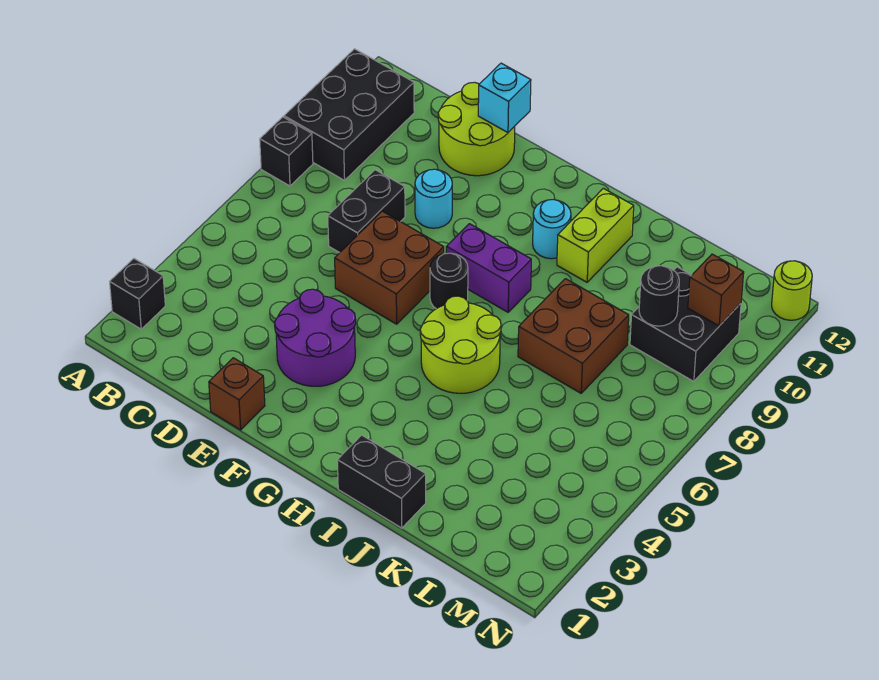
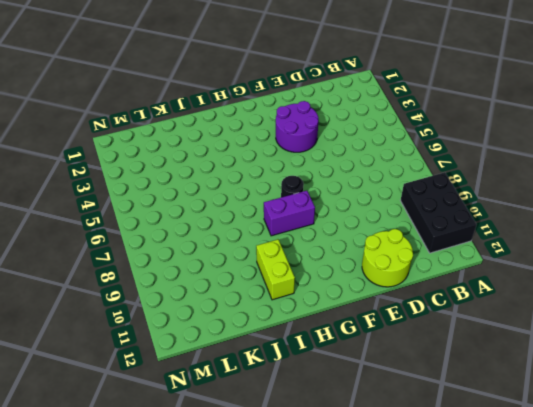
none -> black brick A2 level 1
none -> black brick A8 level 1
none -> black brick D7:D8 level 1

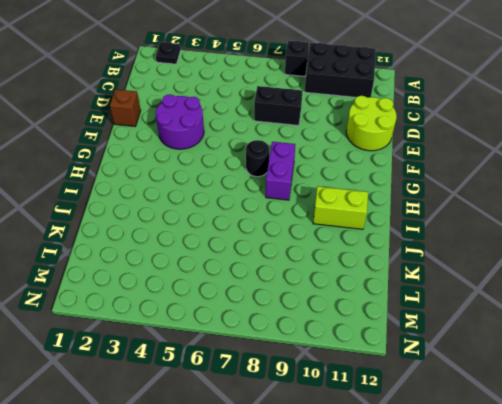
black plate A2 level 1 -> black brick A2 level 1
none -> brown brick E6:F7 level 1
none -> cyan round brick E9 level 1
none -> lime round brick H5:I6 level 1

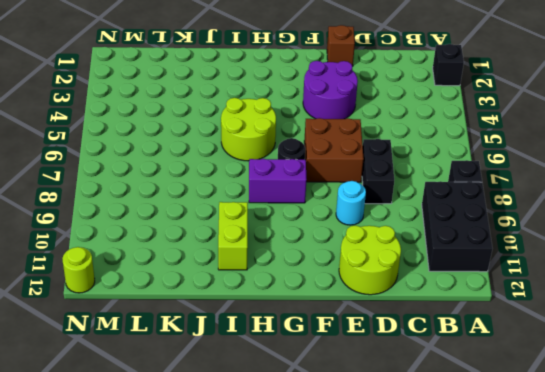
none -> cyan round brick H10 level 1
none -> black brick I1:J1 level 1
none -> brown brick J7:K8 level 1

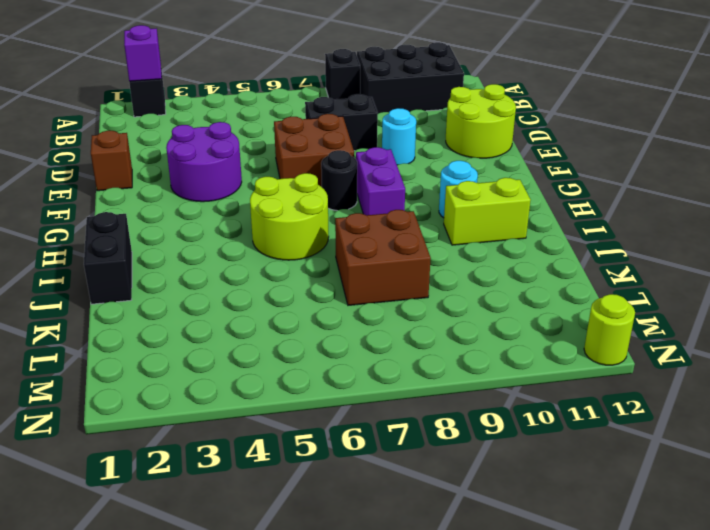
purple brick A2 level 2 -> none
none -> black brick L9:M10 level 1
none -> cyan brick E12 level 2
none -> black round brick L9 level 2

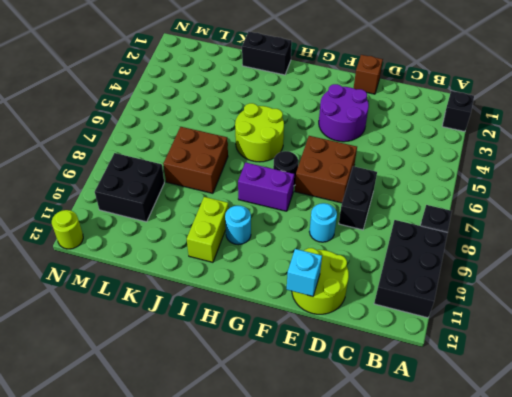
none -> black round brick L9 level 2
none -> brown brick M10 level 2

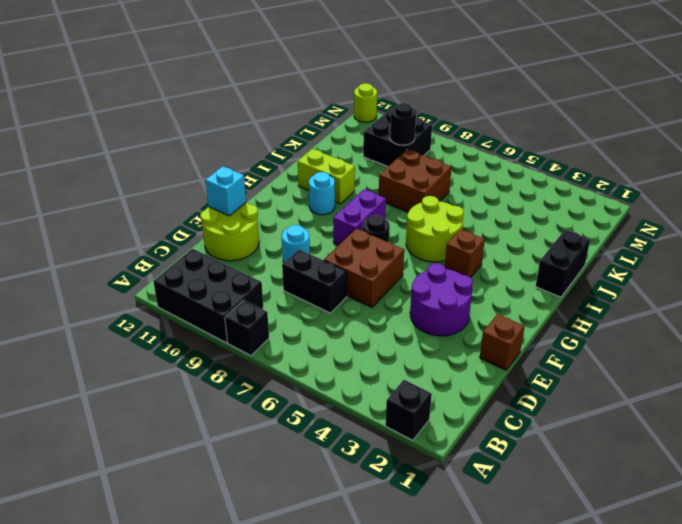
brown brick H4 level 1 -> brown brick M10 level 2

